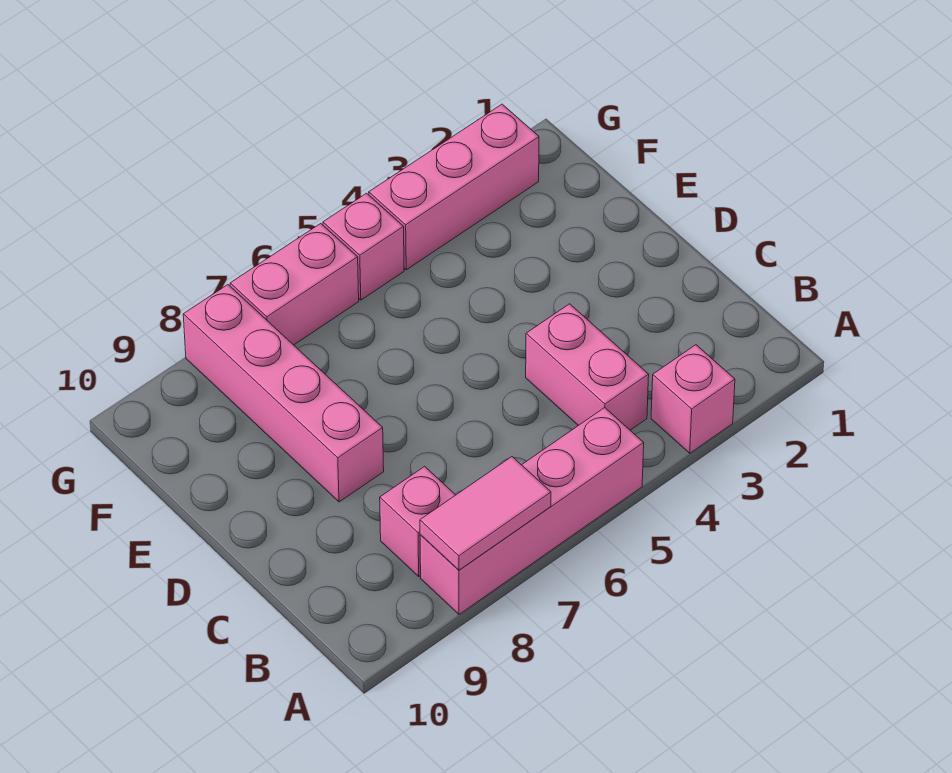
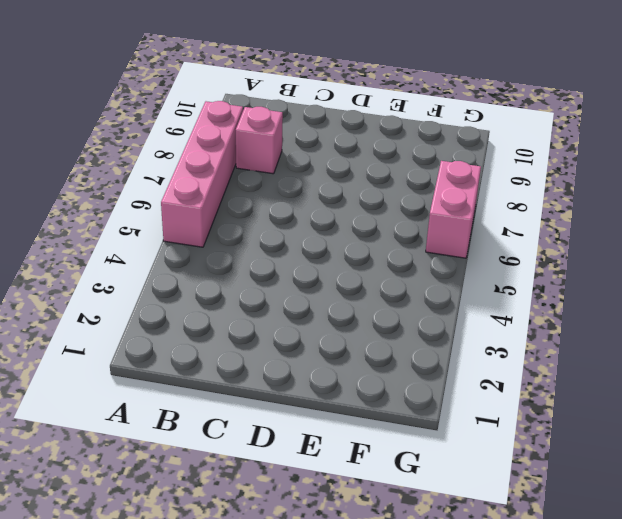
none -> pink brick A3 level 1
none -> pink brick B4:C4 level 1

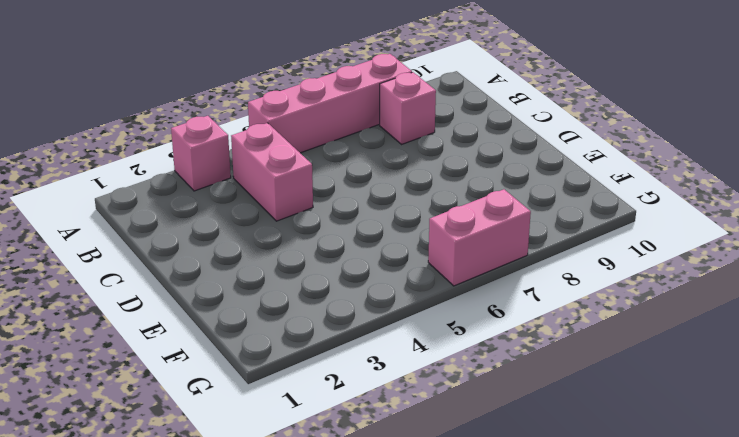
none -> pink brick D8:G8 level 1
none -> pink brick G2:G4 level 1

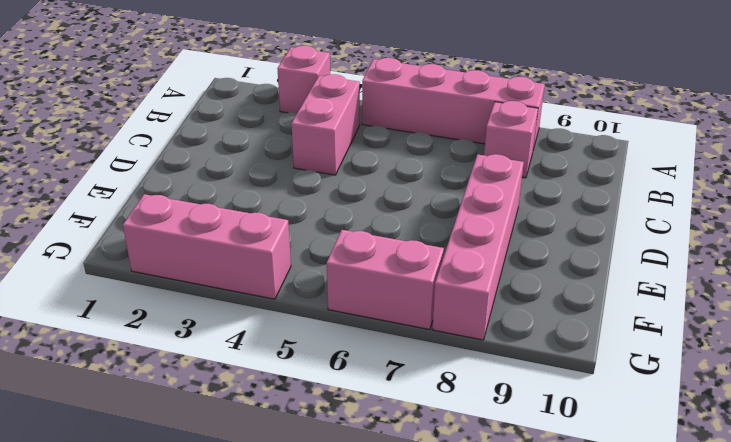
none -> pink brick G5 level 1
none -> pink tile A7:A8 level 2

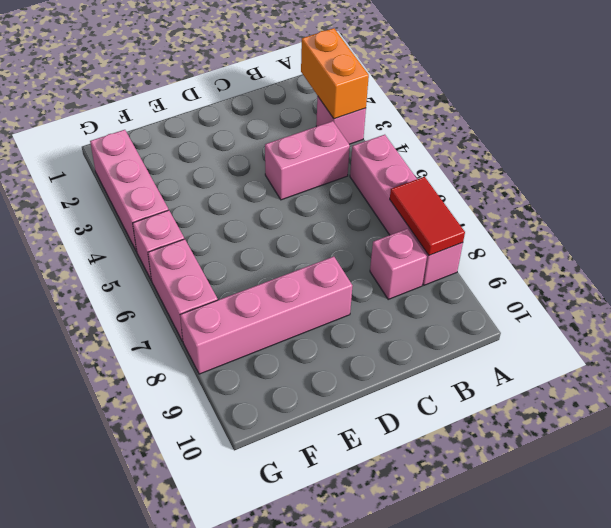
orange brick A2:A3 level 2 -> none
red tile A7:A8 level 2 -> pink tile A7:A8 level 2

